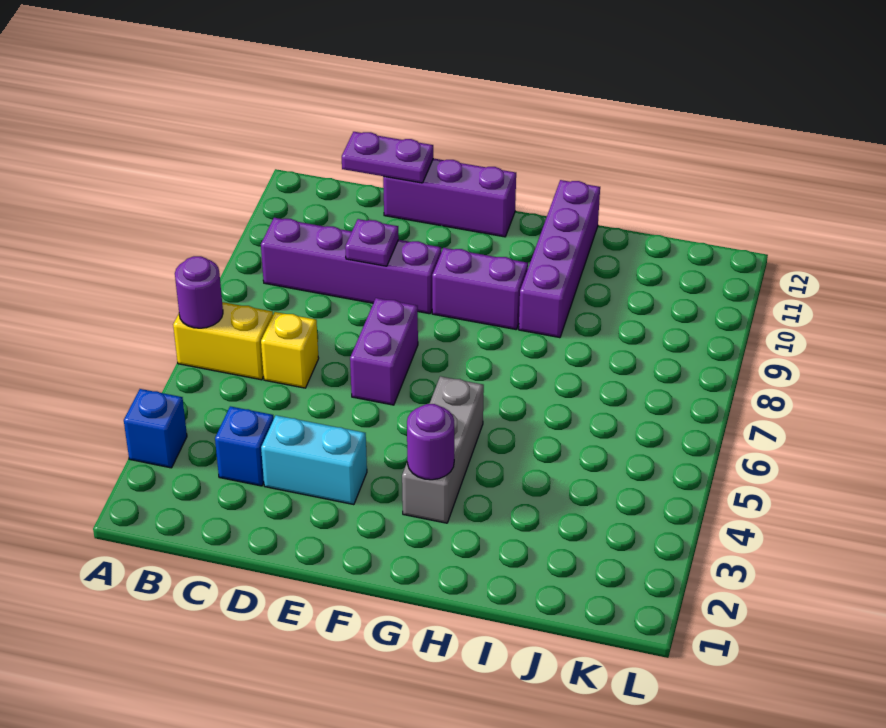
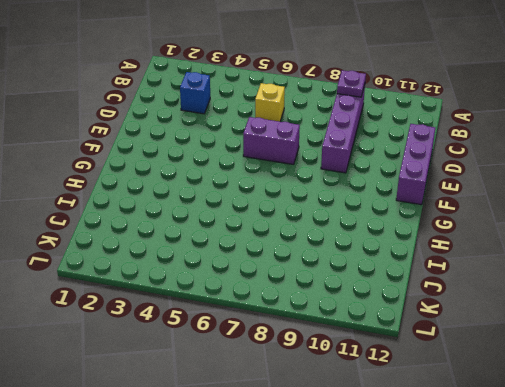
purple plate B9 level 2 -> purple plate D9 level 2
none -> blue brick A3 level 1
none -> yellow brick A6:B6 level 1
none -> cyan brick D3:E3 level 1

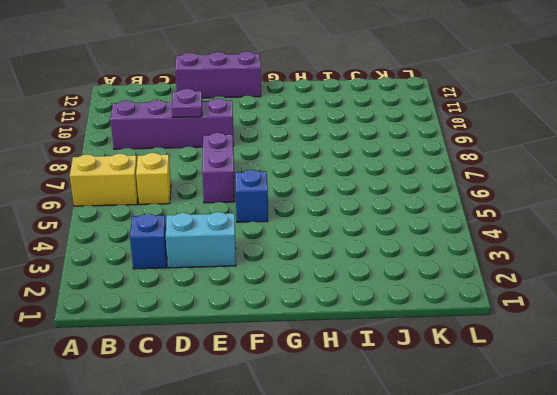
blue brick F5 level 1 -> blue brick A3 level 1
none -> purple brick F9:G9 level 1
none -> grey brick G3:G5 level 1
none -> purple brick H9:H12 level 1

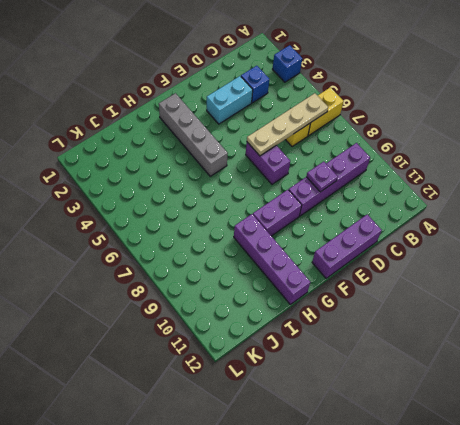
tan plate B6:E6 level 2 -> none
grey brick G2:G5 level 1 -> grey brick G3:G5 level 1
none -> purple round brick A6 level 2
none -> purple plate C12:D12 level 2
none -> purple round brick G3 level 2

